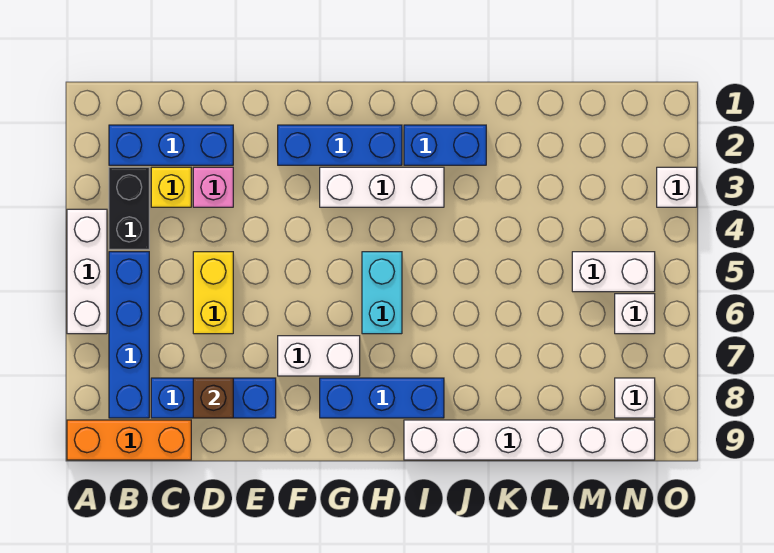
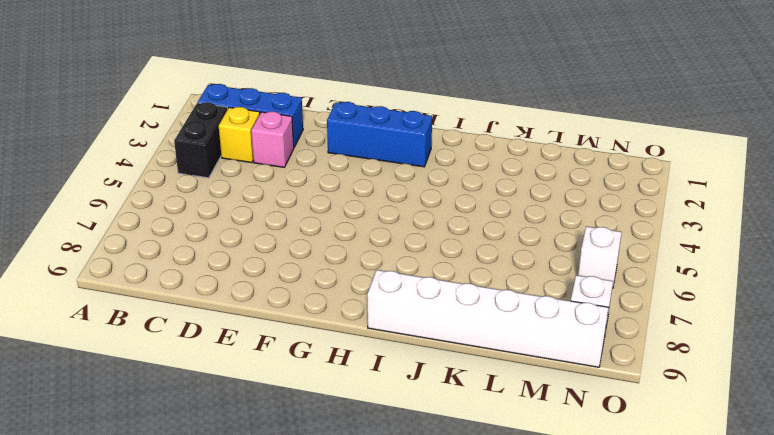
none -> white brick A4:A6 level 1
none -> orange brick A9:C9 level 1
none -> blue brick B5:B8 level 1

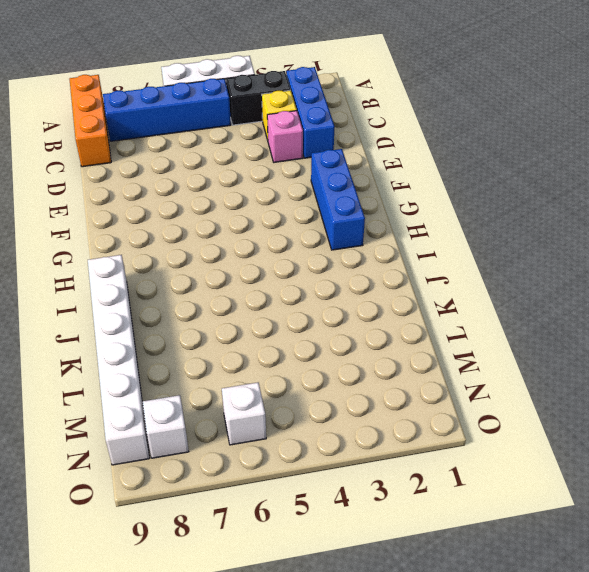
none -> blue brick C8:E8 level 1
none -> yellow brick D5:D6 level 1
none -> white brick F7:G7 level 1

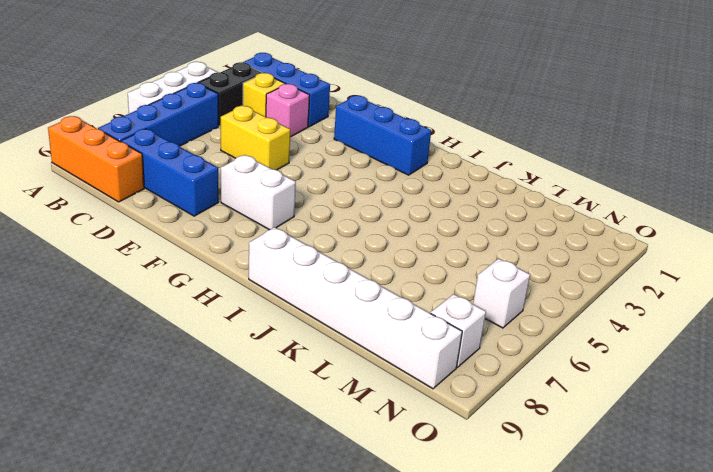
yellow brick D5:E5 level 1 -> yellow brick D5:D6 level 1
none -> white brick G3:I3 level 1
none -> blue brick G8:I8 level 1
none -> cyan brick H5:H6 level 1

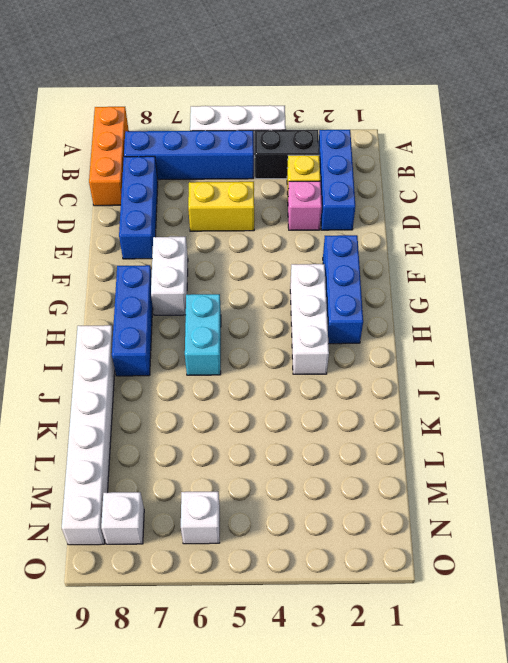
cyan brick H6:I6 level 1 -> cyan brick H5:H6 level 1
none -> blue brick I2:J2 level 1
none -> white brick M5:N5 level 1
none -> white brick O3 level 1

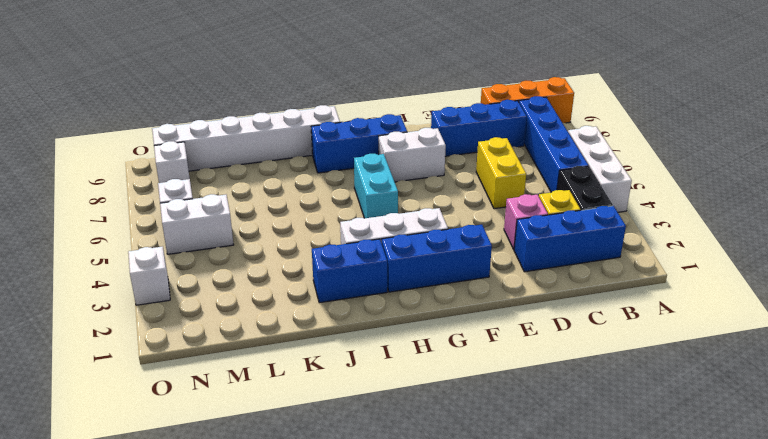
none -> brown brick D8 level 2

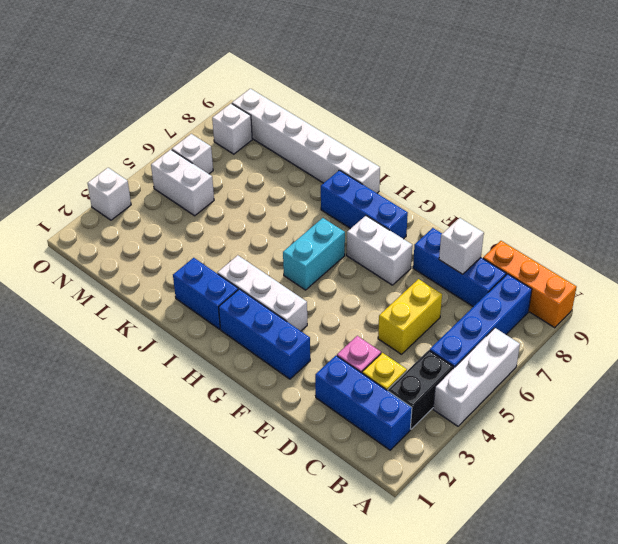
white brick D8 level 2 -> brown brick D8 level 2

